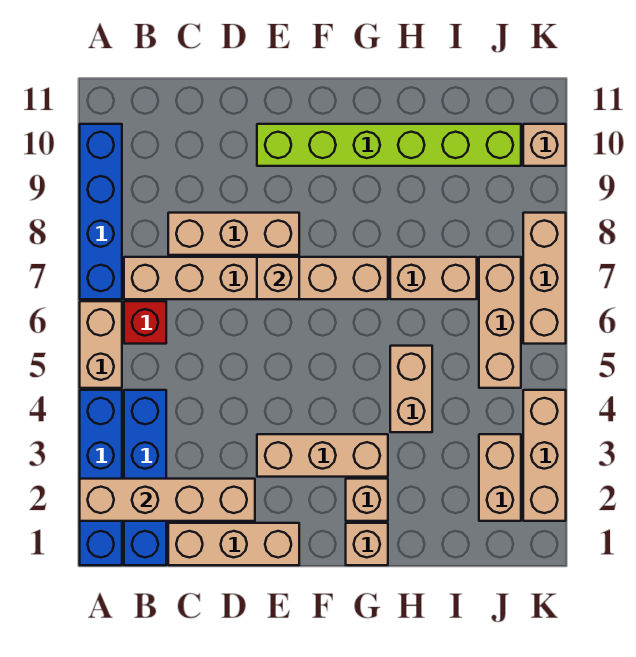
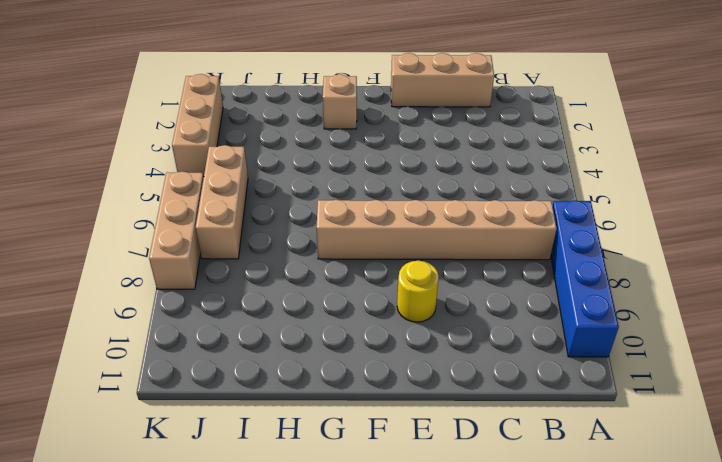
yellow round brick E9 level 1 -> none
none -> blue brick A1:A4 level 1
none -> tan brick A5:A6 level 1
none -> blue brick B1:B4 level 1

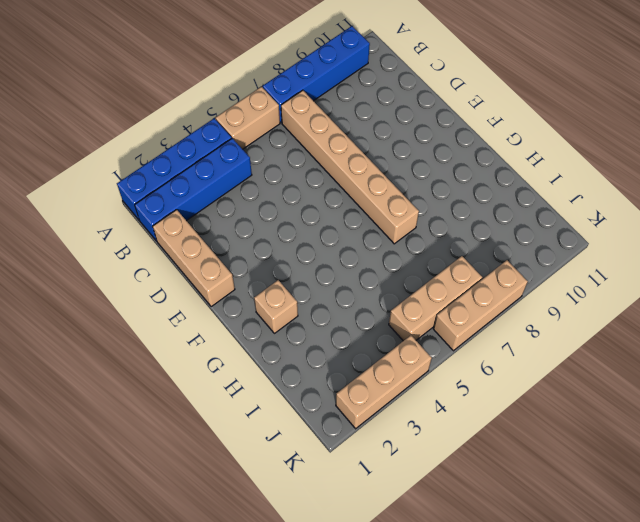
none -> red brick B6 level 1
none -> tan brick C8:E8 level 1
none -> tan brick E3:G3 level 1

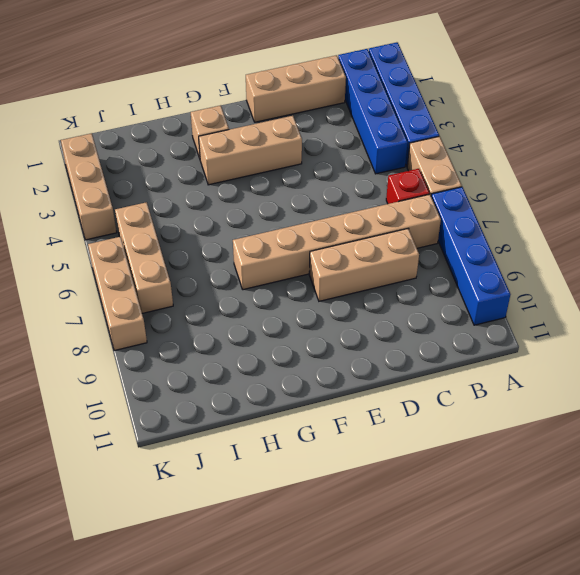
none -> lime brick E10:J10 level 1
none -> tan brick G1 level 1
none -> tan brick H4:H5 level 1

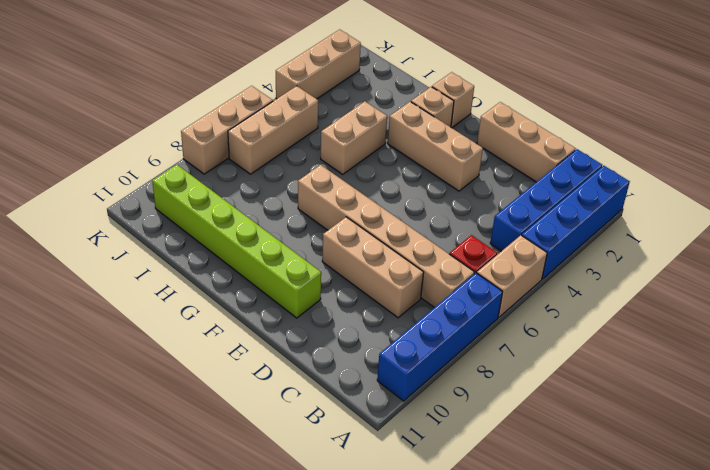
none -> tan brick H7:I7 level 1
none -> tan brick J2:J3 level 1
none -> tan brick K10 level 1

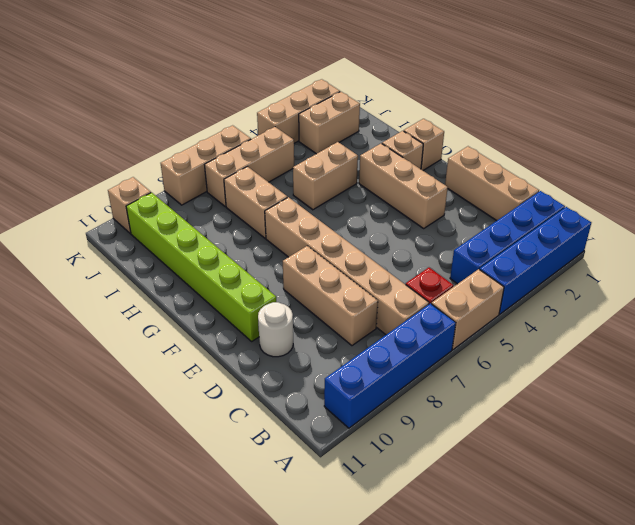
white round brick D10 level 1 -> none
none -> tan brick A2:D2 level 2
none -> tan brick E7 level 2

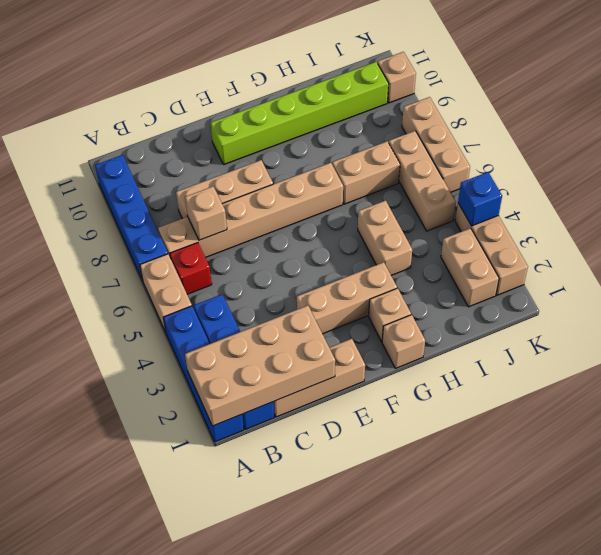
tan brick A1:D2 level 2 -> tan brick A2:D2 level 2
tan brick C7 level 2 -> tan brick E7 level 2
blue brick K4 level 2 -> none

